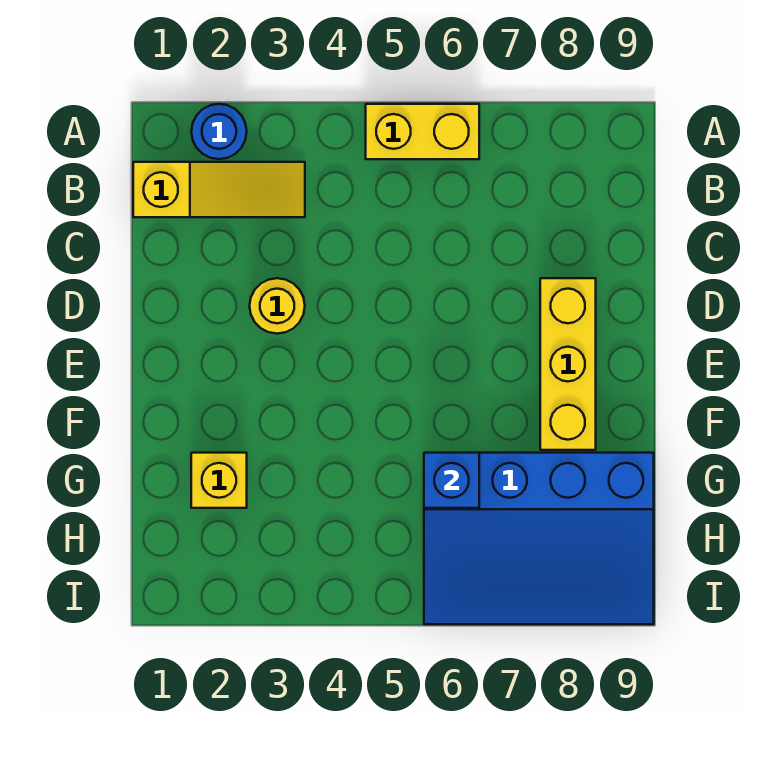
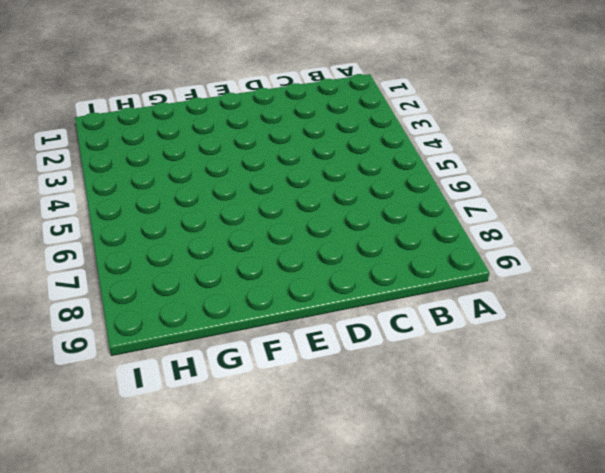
none -> blue round brick A2 level 1
none -> yellow brick A5:A6 level 1

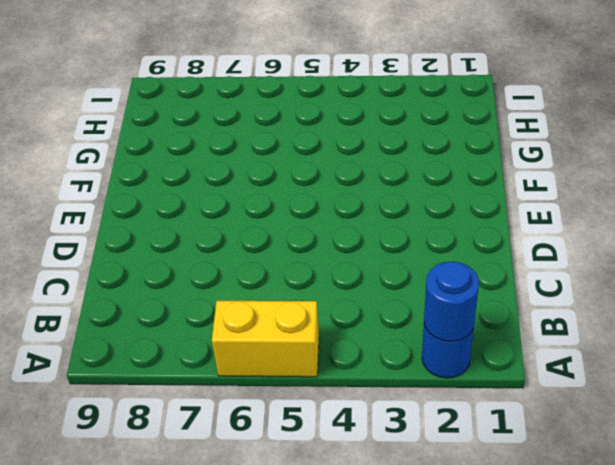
blue round brick A2 level 2 -> none
none -> yellow slope B1:B3 level 1 top 1
none -> yellow round brick D3 level 1

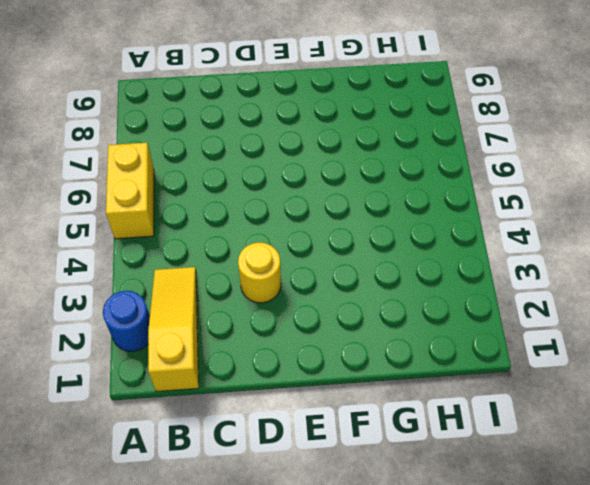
none -> yellow brick D8:F8 level 1
none -> yellow brick G2 level 1

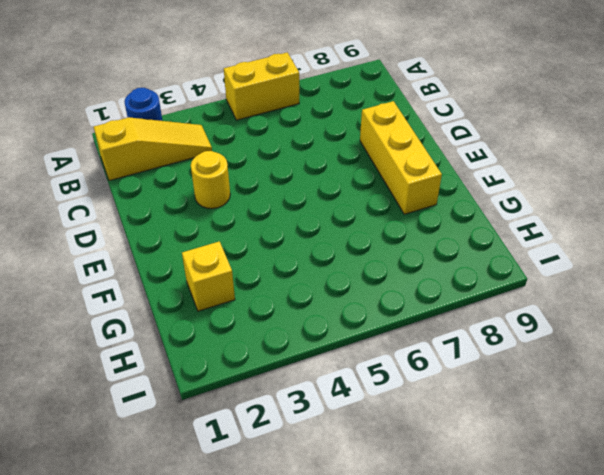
none -> blue slope G6:I9 level 1 top G
none -> blue brick G6 level 2

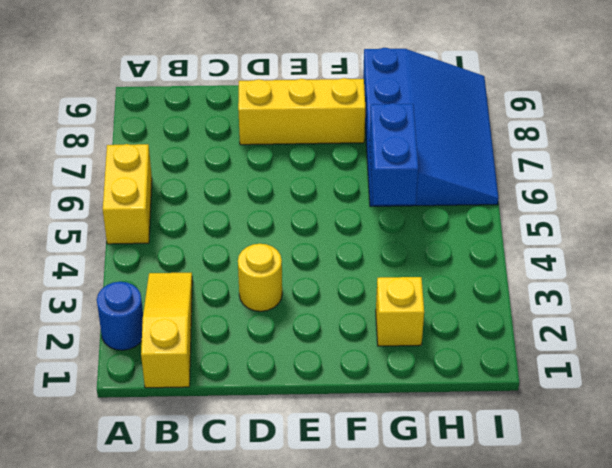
blue brick G5:G6 level 2 -> blue brick G6 level 2

